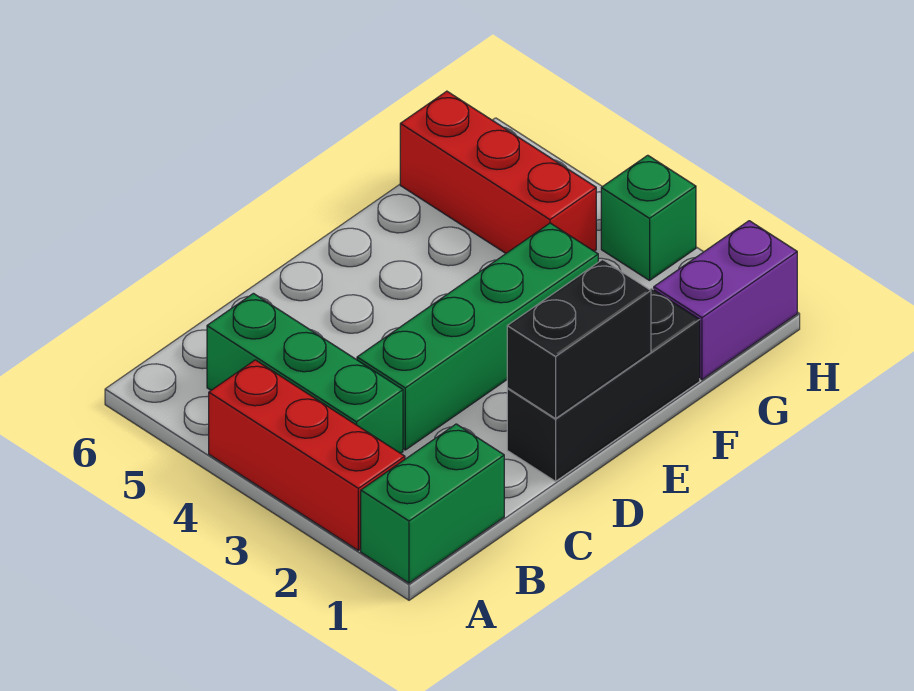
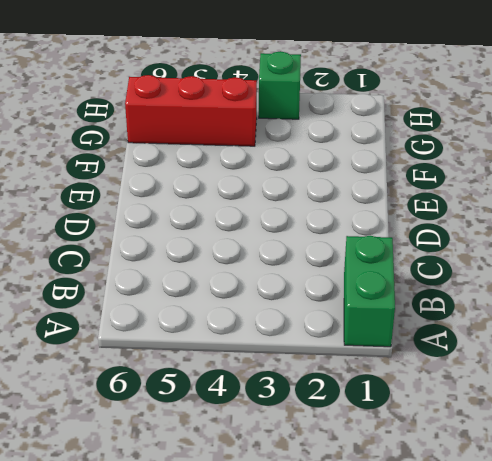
none -> red brick A2:A4 level 1
none -> green brick B3:B5 level 1

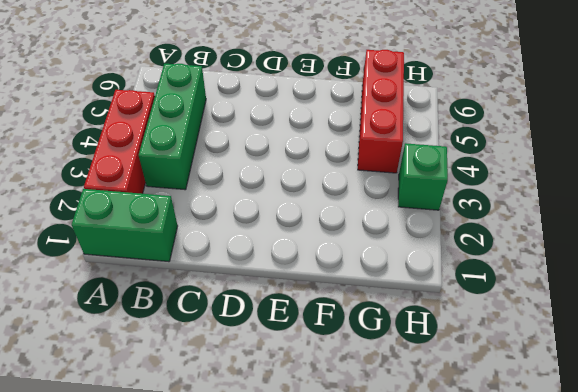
none -> green brick C3:F3 level 1
none -> black brick D1:F1 level 1

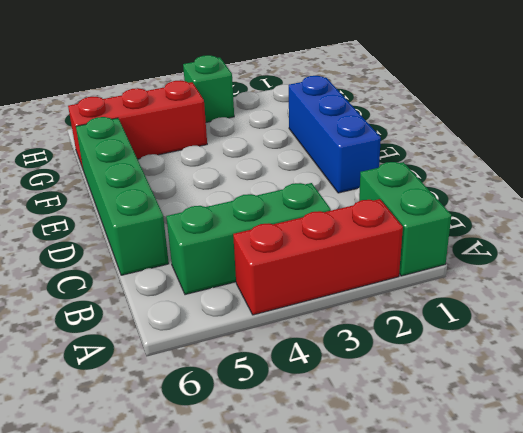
green brick C6:F6 level 1 -> green brick C3:F3 level 1
blue brick D1:F1 level 1 -> black brick D1:F1 level 1
none -> purple brick G1:H1 level 1
none -> black brick D1:E1 level 2

